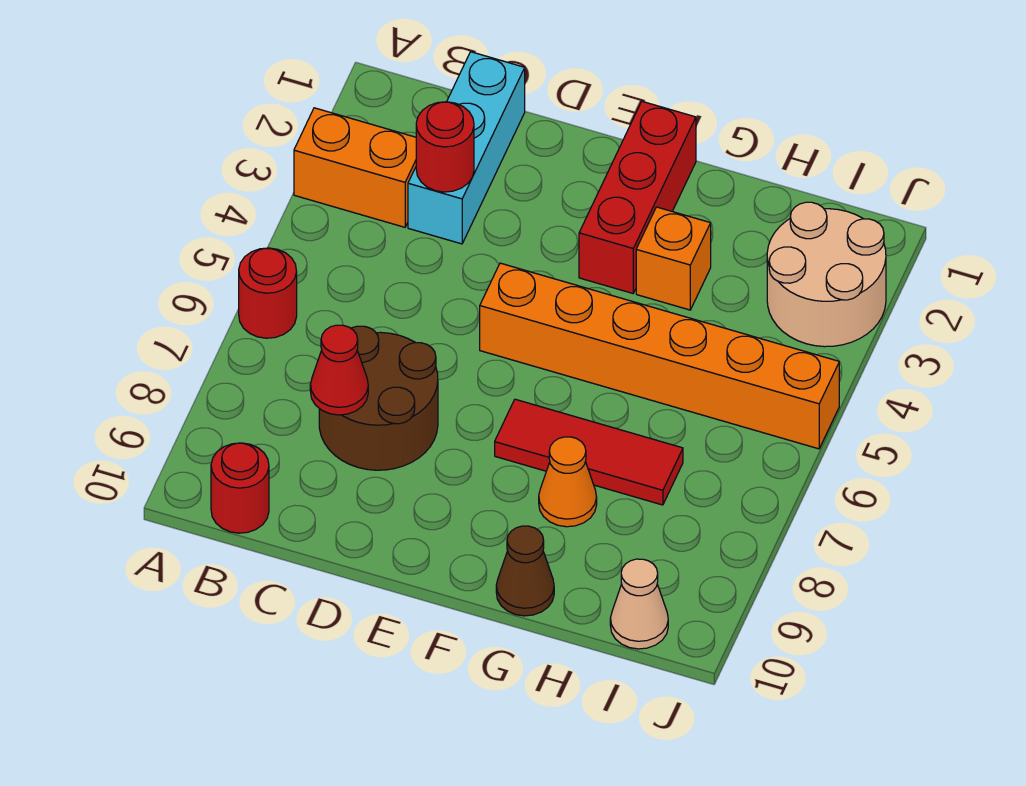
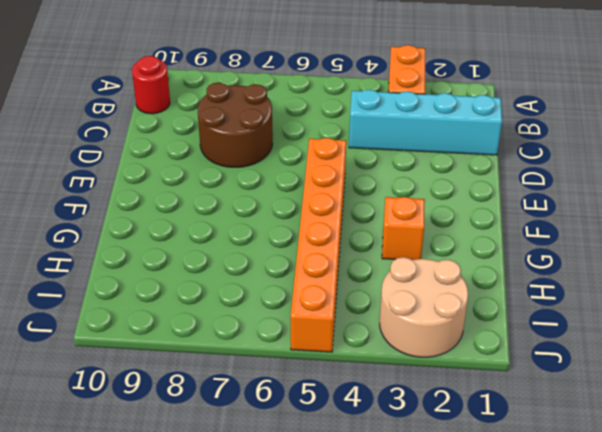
cyan brick C1:C4 level 1 -> cyan brick C1:C3 level 1
none -> red round brick A6 level 1
none -> red brick F1:F3 level 1
none -> red tile F7:H7 level 1

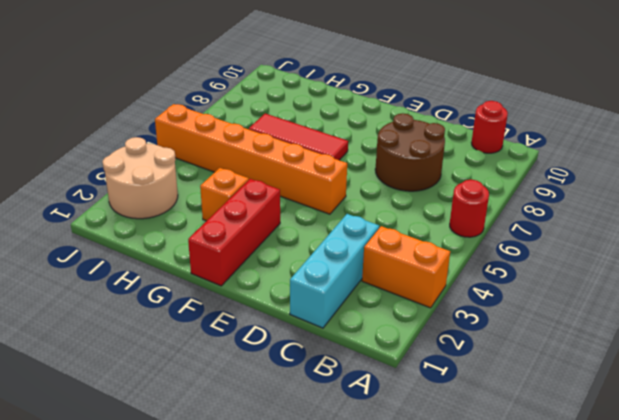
none -> orange cone G8 level 1
none -> brown cone G10 level 1
none -> tan cone I10 level 1

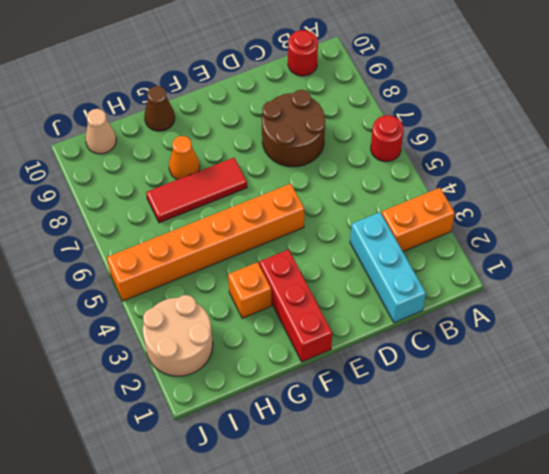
none -> red round brick C3 level 2
none -> red cone C8 level 2

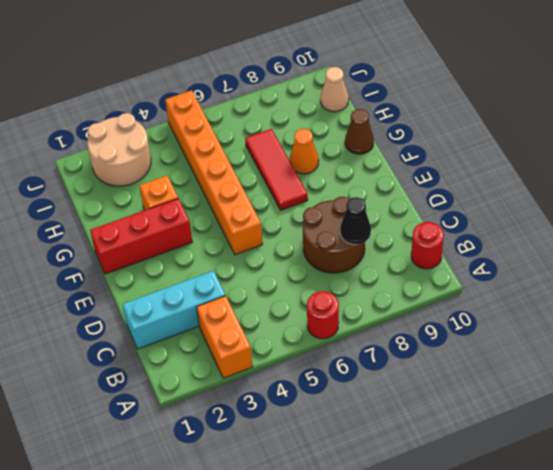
black cone C8 level 2 -> red cone C8 level 2
none -> red round brick C3 level 2

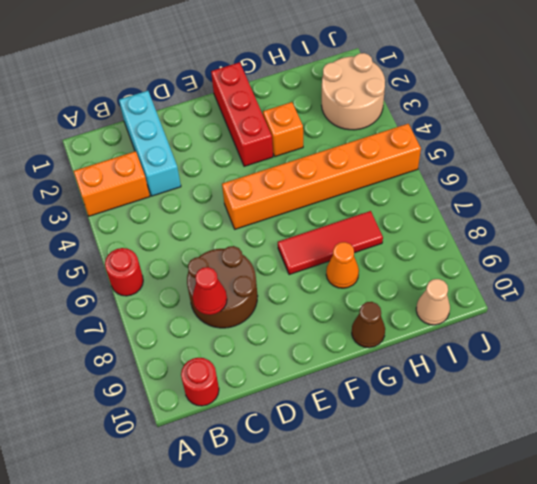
none -> red round brick C3 level 2

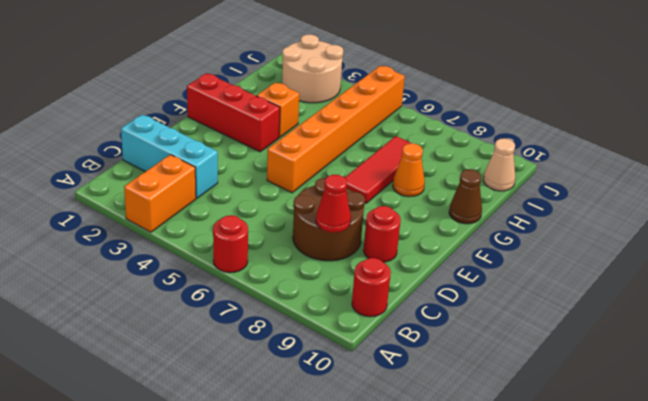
red round brick D9 level 1 -> red round brick C3 level 2

